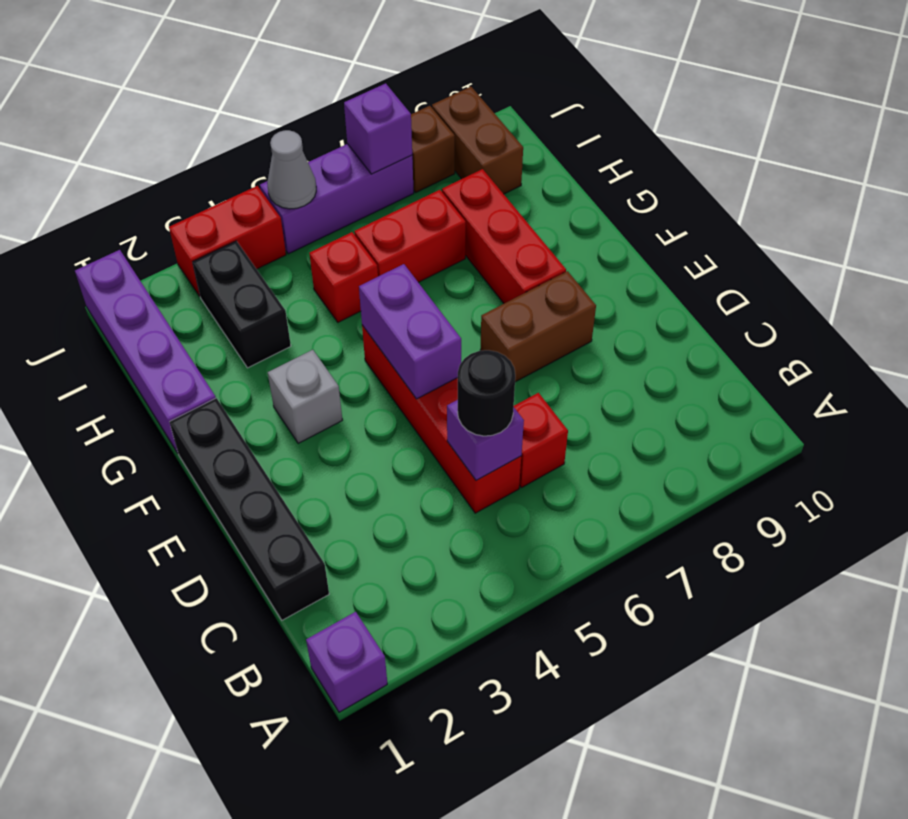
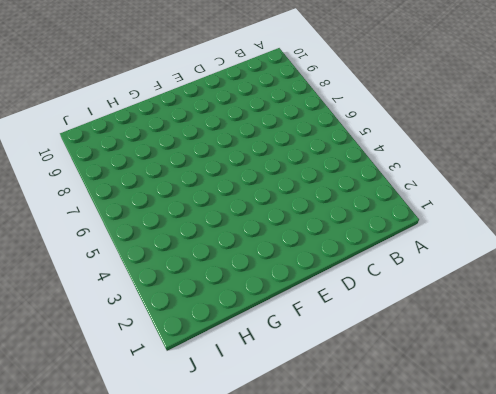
none -> purple brick A1 level 1
none -> black brick C1:F1 level 1
none -> red brick C5:F5 level 1

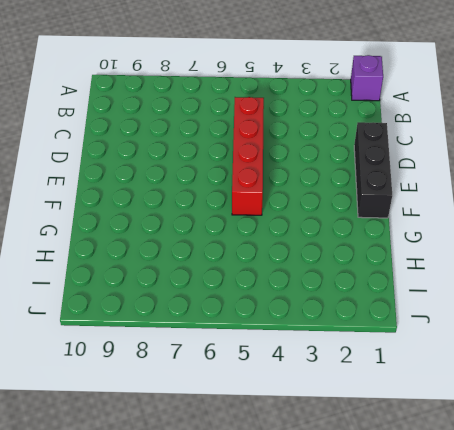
black brick D1:F1 level 1 -> black brick C1:F1 level 1
none -> red brick C6 level 1
none -> brown brick E7:E8 level 1
none -> grey brick F3 level 1

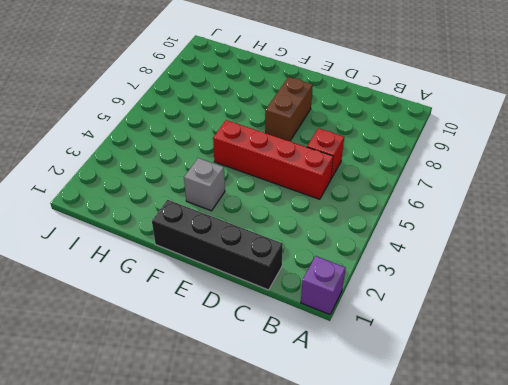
none -> red brick F8:H8 level 1
none -> purple brick G1:J1 level 1
none -> black brick H3:I3 level 1

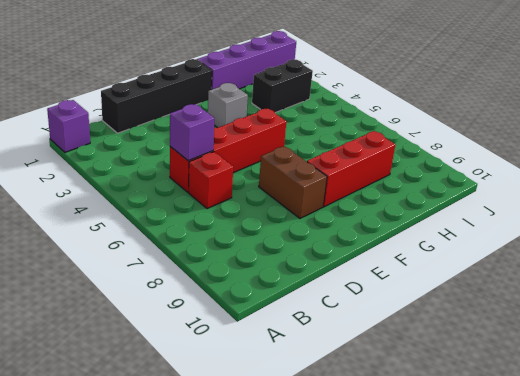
none -> red brick H5 level 1
none -> red brick H6:H7 level 1
none -> brown brick I9:J9 level 1

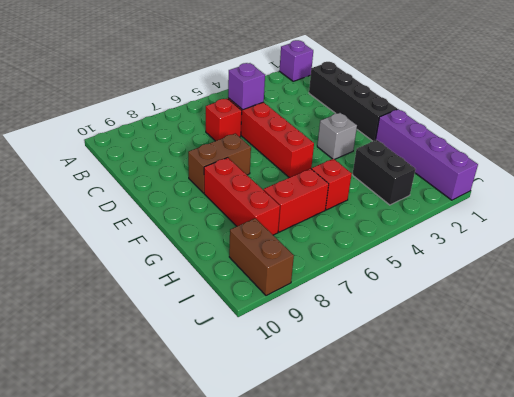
none -> red brick J3:J4 level 1
none -> purple brick J5:J7 level 1
none -> brown brick J8 level 1

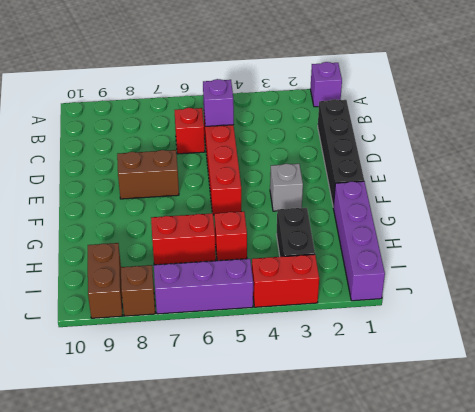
none -> red brick F8:H8 level 1
none -> purple brick E5:F5 level 2
none -> grey cone J5 level 2

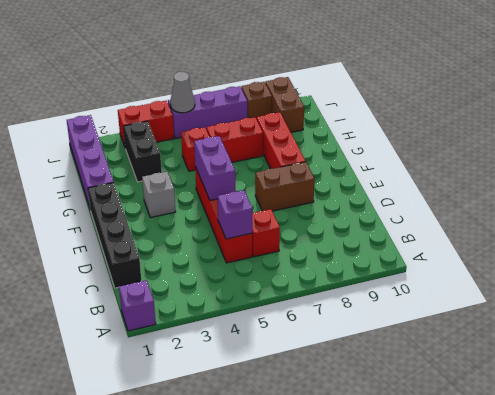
none -> purple brick J7 level 2
none -> black round brick C5 level 3

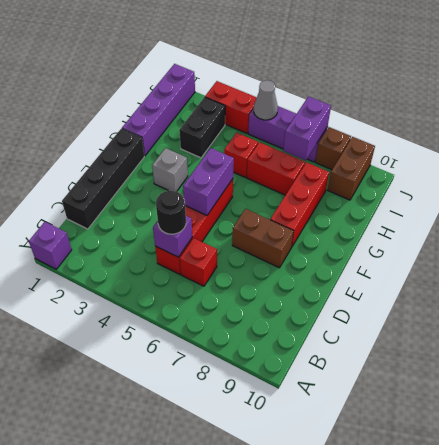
purple brick I7:J7 level 2 -> purple brick J7 level 2

